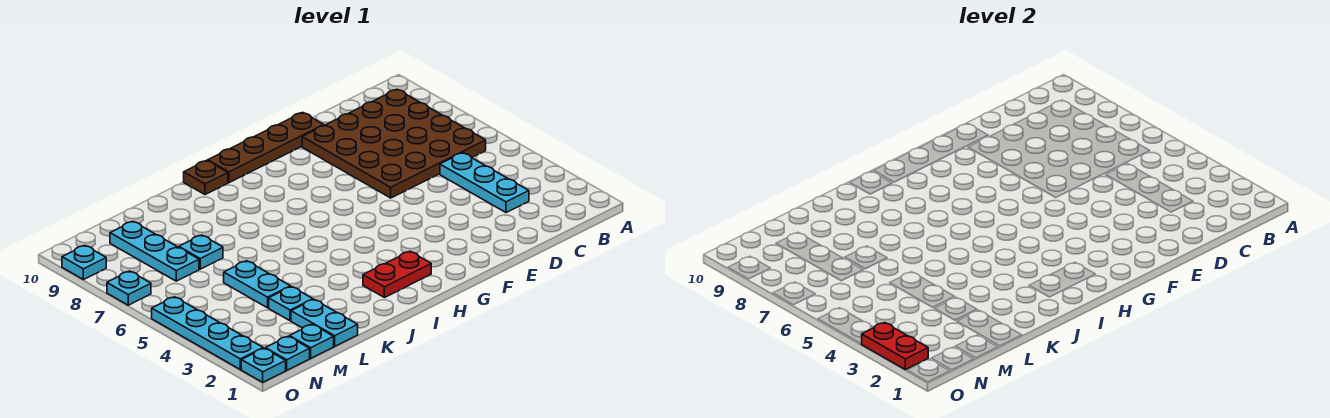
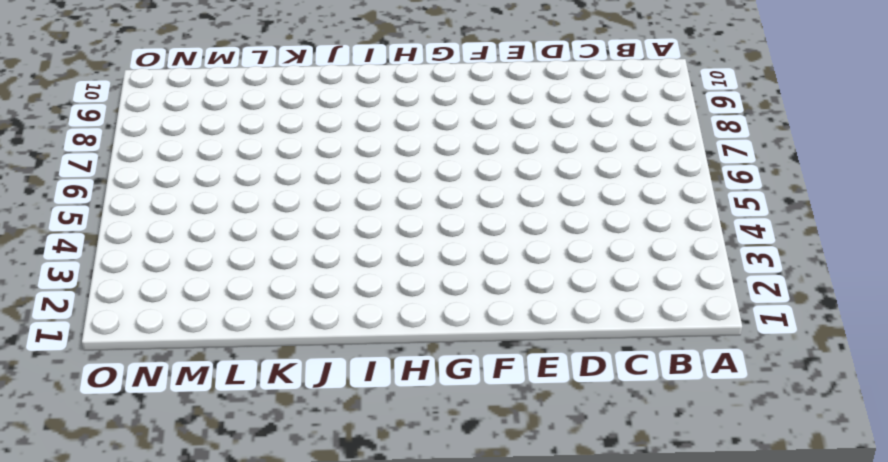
none -> brown plate B6:E9 level 1
none -> cyan plate C3:C5 level 1
none -> brown plate E10:H10 level 1

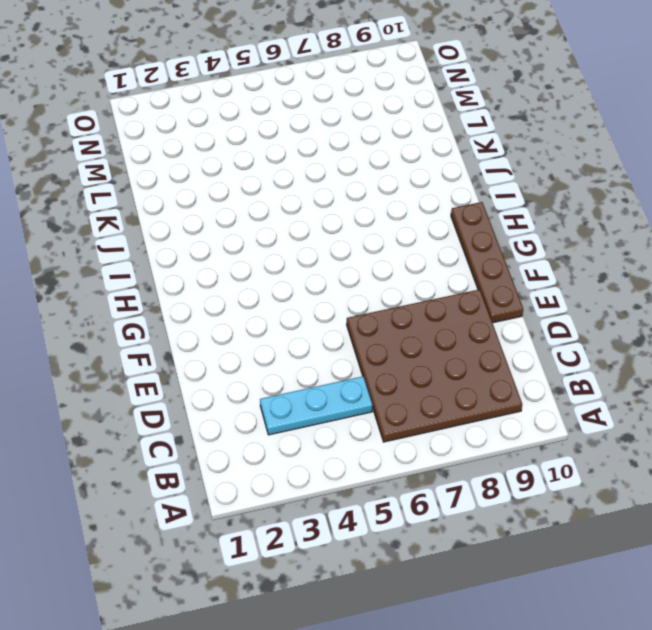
none -> red plate H2:I2 level 1
none -> brown plate I10 level 1
none -> cyan plate L1:L2 level 1

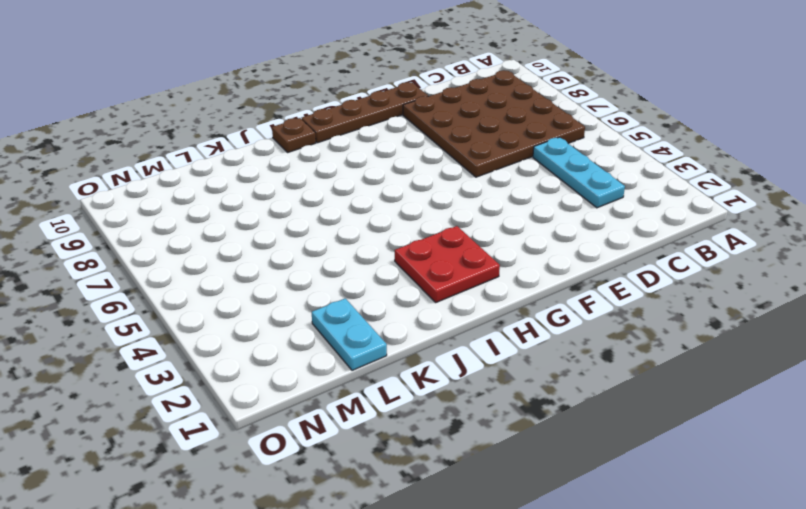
red plate H2:I3 level 1 -> red plate H2:I2 level 1
none -> cyan plate L3 level 1
none -> cyan plate L4:L5 level 1
none -> cyan plate L7 level 1

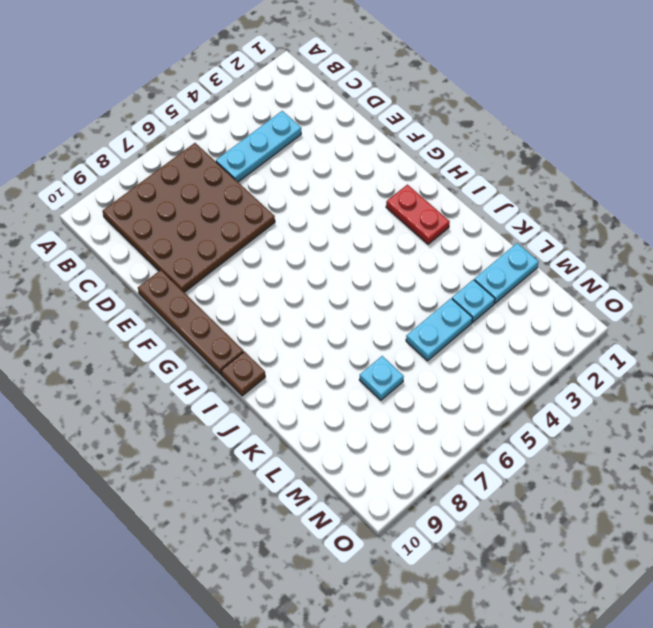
none -> cyan plate M1 level 1
none -> cyan plate M7:M9 level 1
none -> cyan plate N1 level 1

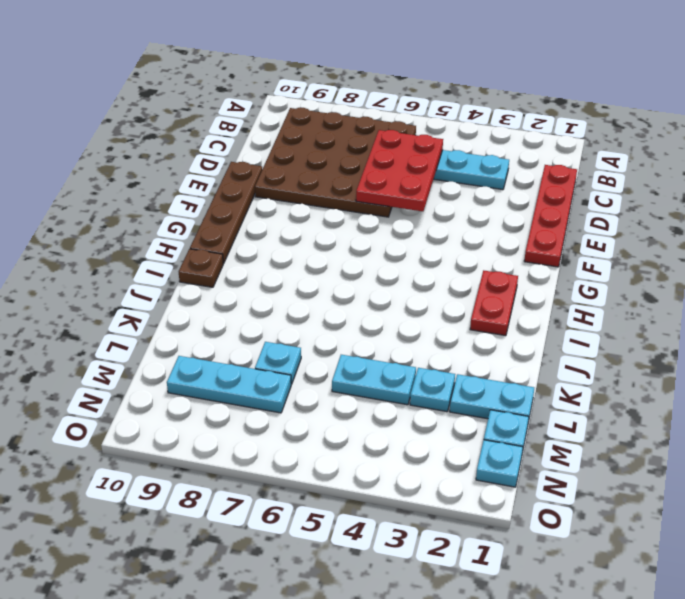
red plate C1:F1 level 1 -> none
red plate C5:E6 level 2 -> none
none -> cyan plate O1 level 1
none -> cyan plate O2:O5 level 1
none -> cyan plate O7 level 1

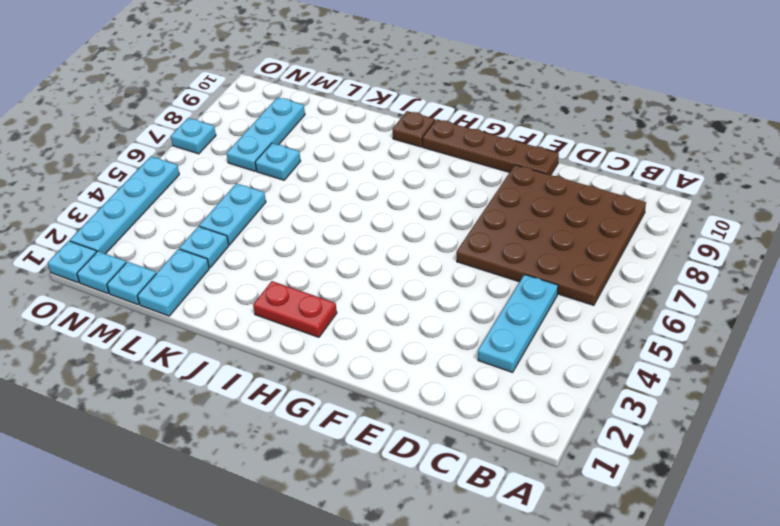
none -> cyan plate O9 level 1
none -> red plate O2:O3 level 2

